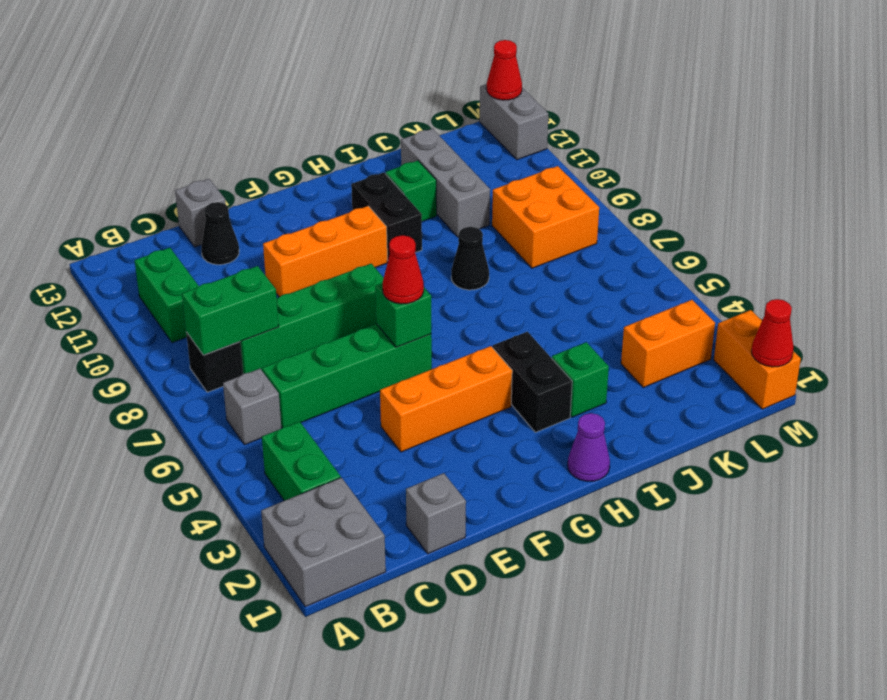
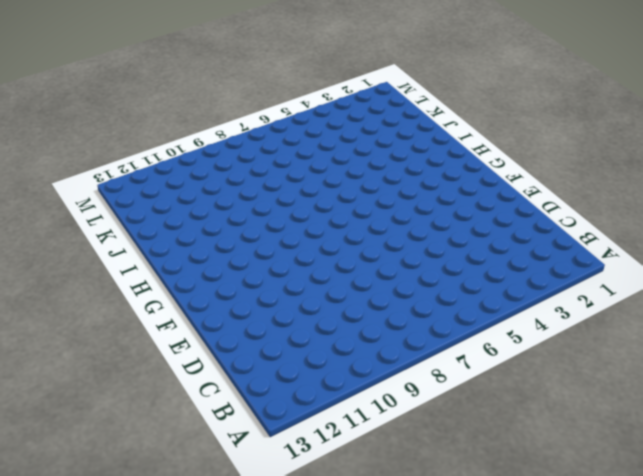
none -> grey brick A1:B2 level 1
none -> green brick B3:B4 level 1
none -> grey brick B6 level 1

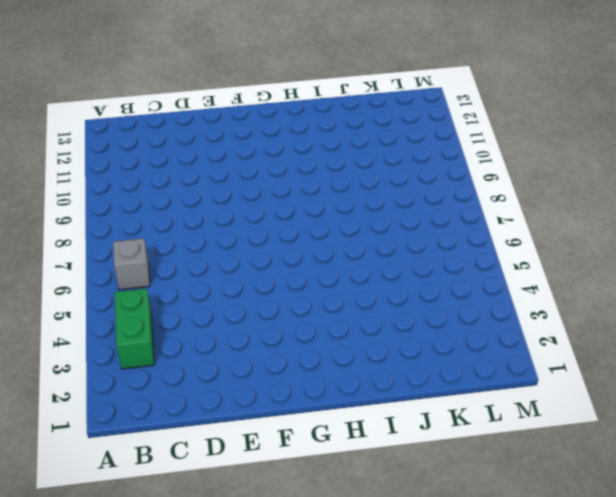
none -> grey brick A1:B2 level 1
none -> black brick B8 level 1
none -> green brick B10:B11 level 1

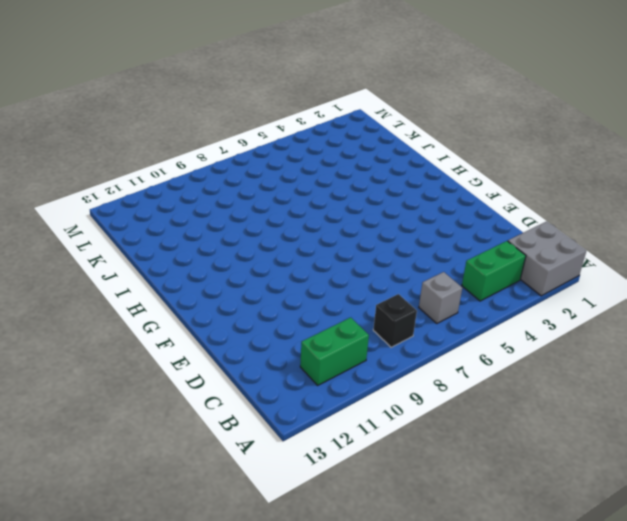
none -> green brick C6:F6 level 1
none -> green brick C8:F8 level 1
none -> grey brick D1 level 1

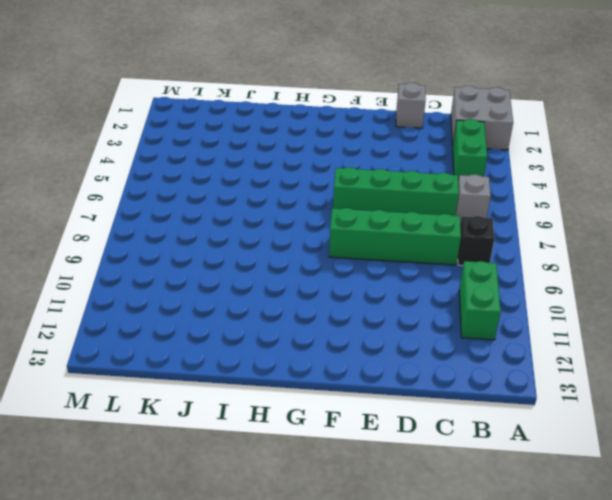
none -> black cone D12 level 1
none -> grey brick D13 level 1
none -> orange brick E4:G4 level 1

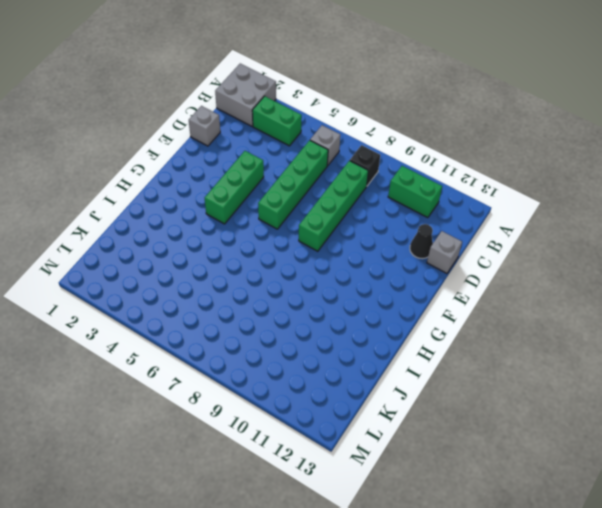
green brick E4:G4 level 1 -> orange brick E4:G4 level 1
none -> orange brick E10:G10 level 1
none -> purple cone H1 level 1
none -> black brick H3:H4 level 1

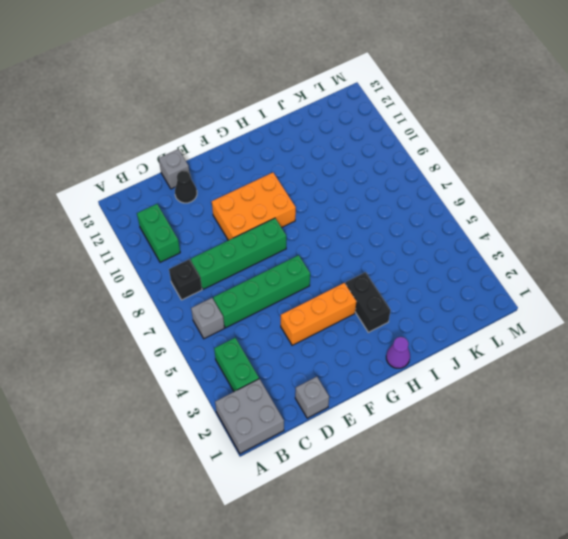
orange brick E9:G10 level 1 -> orange brick E10:G10 level 1
none -> black brick H10:H11 level 1
none -> green brick I3 level 1
none -> black cone I8 level 1

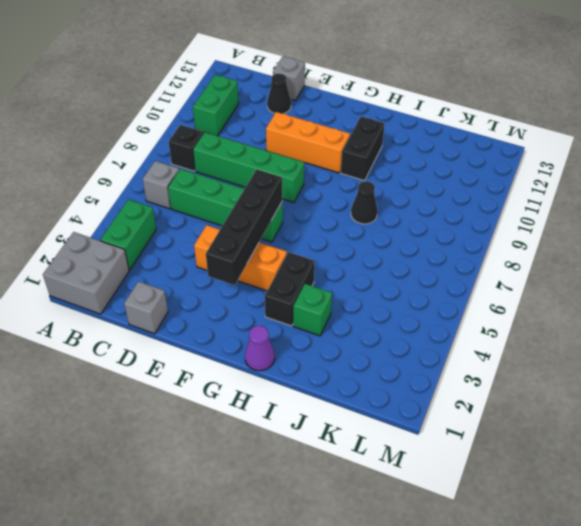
black brick F3:F6 level 2 -> green brick F6 level 2
none -> green brick I11 level 1
none -> grey brick J10:J12 level 1
none -> orange brick K3:L3 level 1

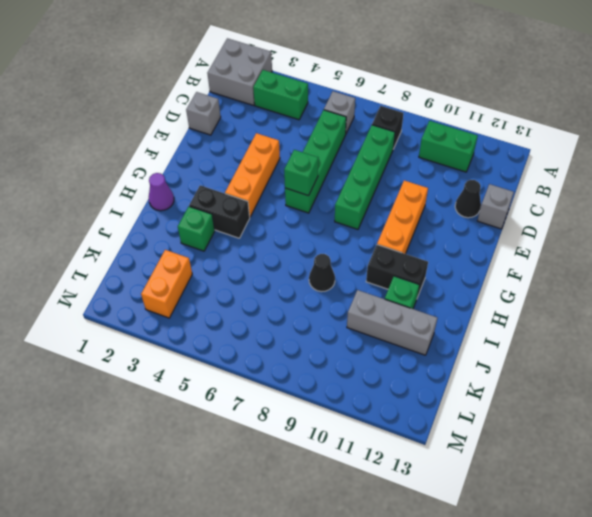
none -> orange brick K8:L9 level 1
none -> orange brick M1:M2 level 1
none -> grey brick M12:M13 level 1

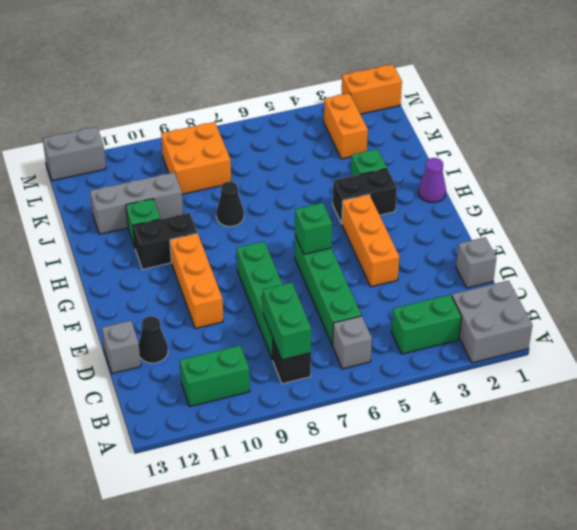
none -> red cone M1 level 2
none -> red cone M13 level 2
none -> red cone F6 level 3

